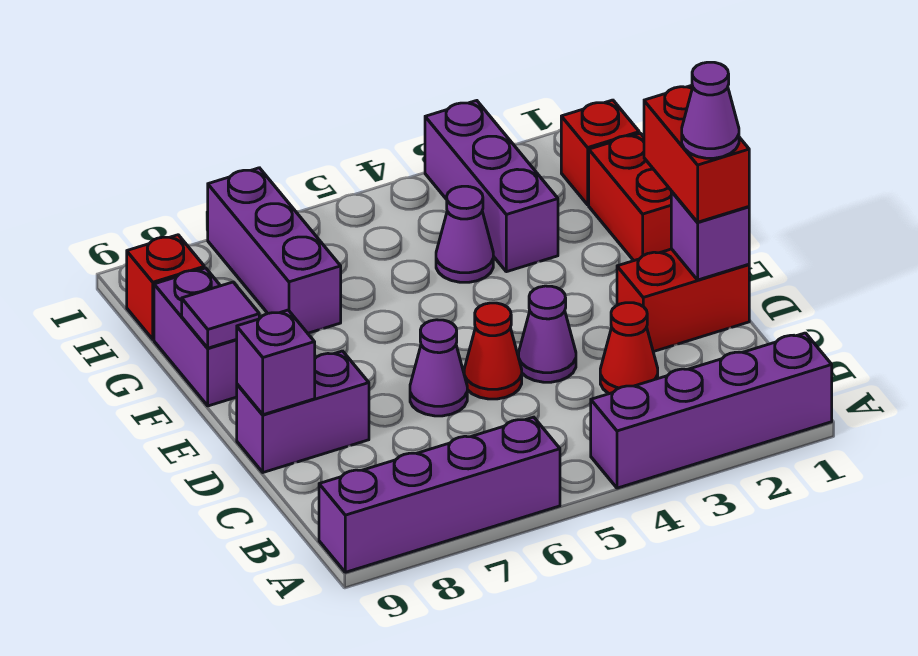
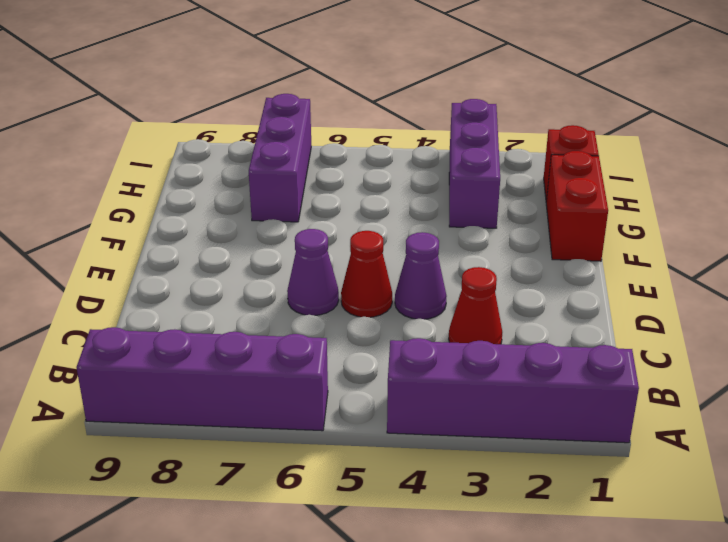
none -> red brick D1:D2 level 1
none -> purple brick D8:D9 level 1
none -> purple brick F9:G9 level 1

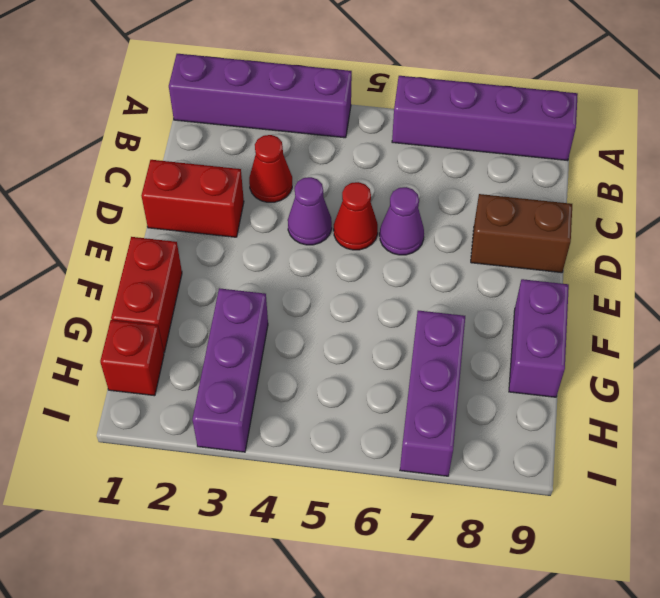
brown brick D8:D9 level 1 -> purple brick D8:D9 level 1
none -> purple cone G4 level 1
none -> red brick H9 level 1
none -> purple brick D1 level 2

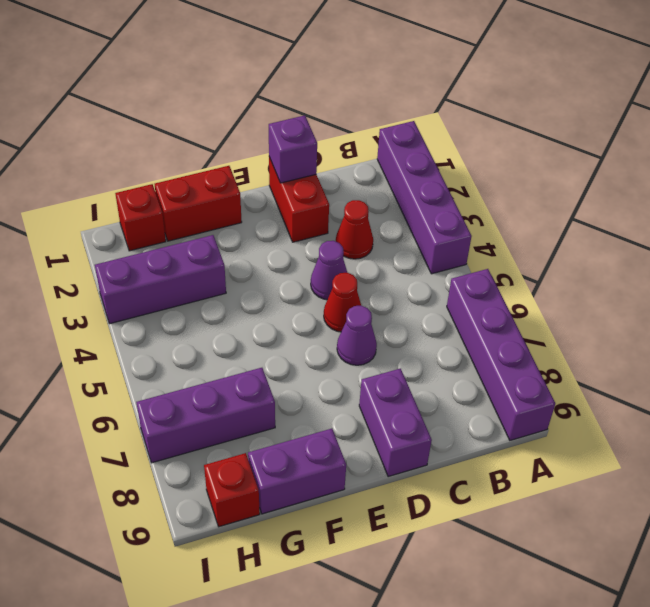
none -> purple cone G4 level 1
none -> purple brick D9 level 2
none -> purple tile F9 level 2

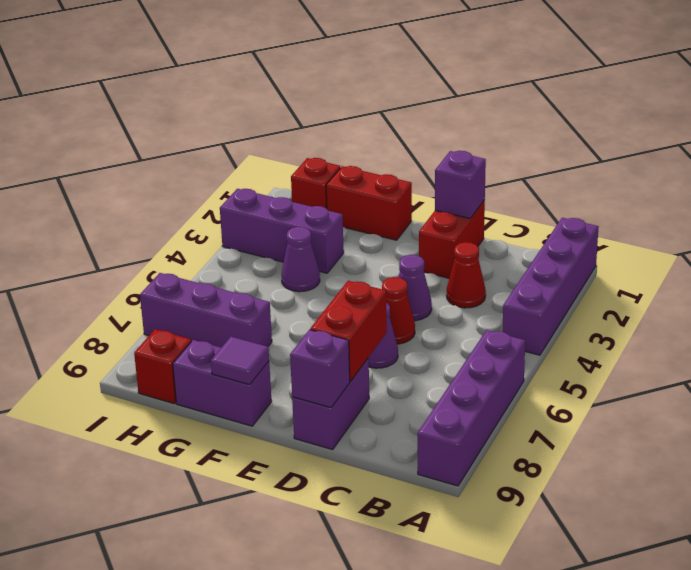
red brick D7:D8 level 2 -> red brick D1:E1 level 3
none -> purple cone D1 level 4

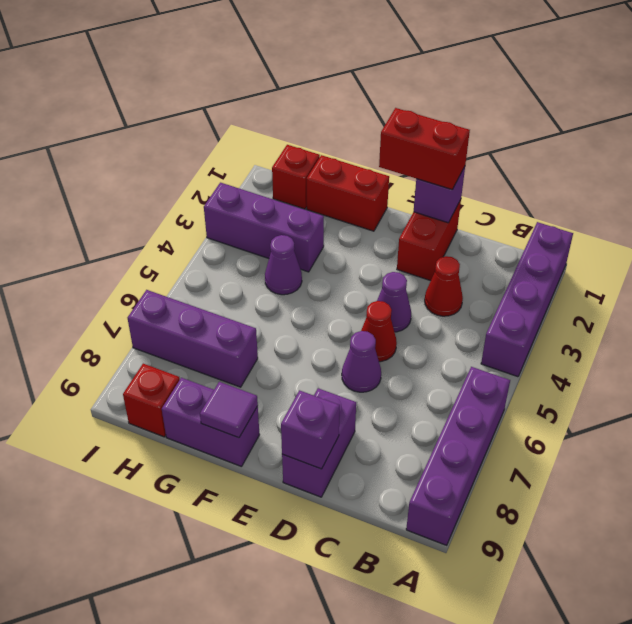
none -> purple cone D1 level 4

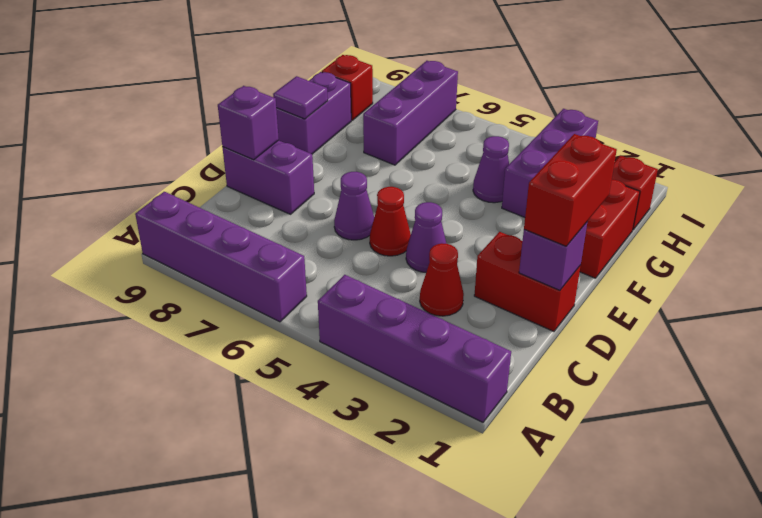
none -> purple cone D1 level 4

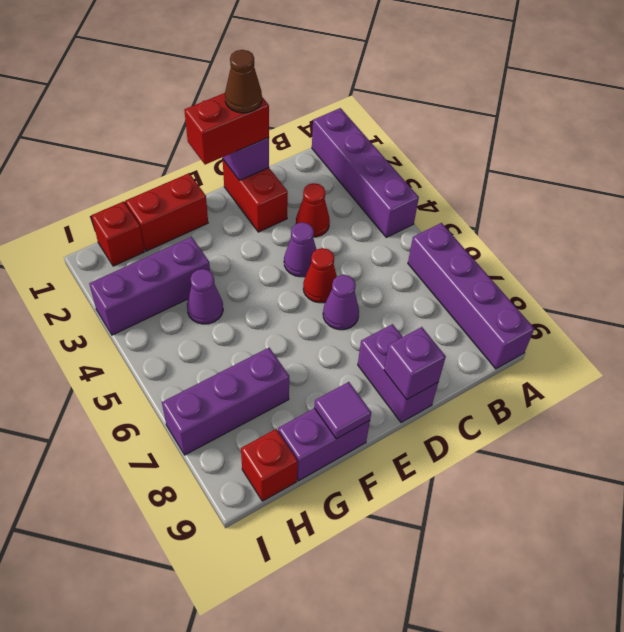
brown cone D1 level 4 -> purple cone D1 level 4

